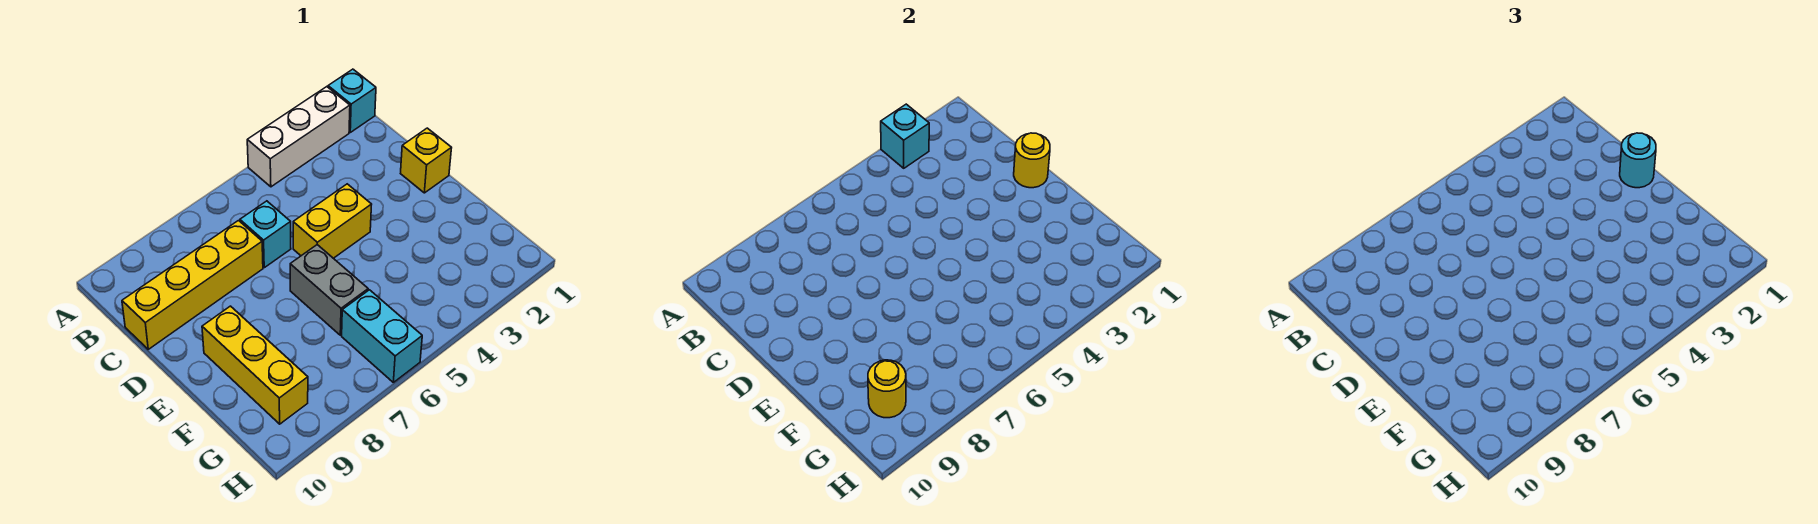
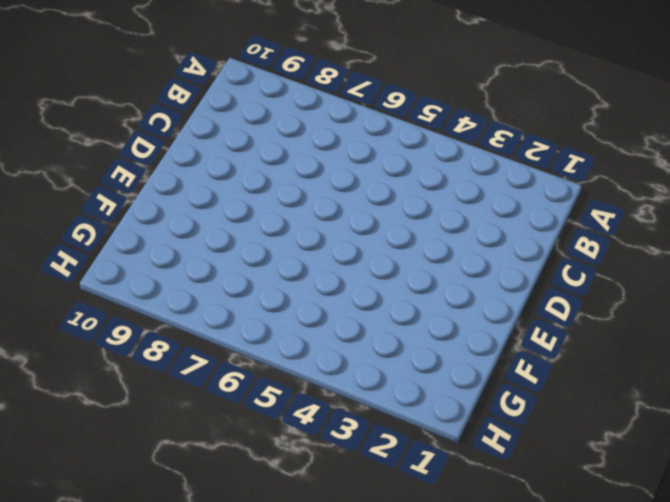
none -> cyan brick A1 level 1
none -> white brick A2:A4 level 1
none -> cyan brick C6 level 1

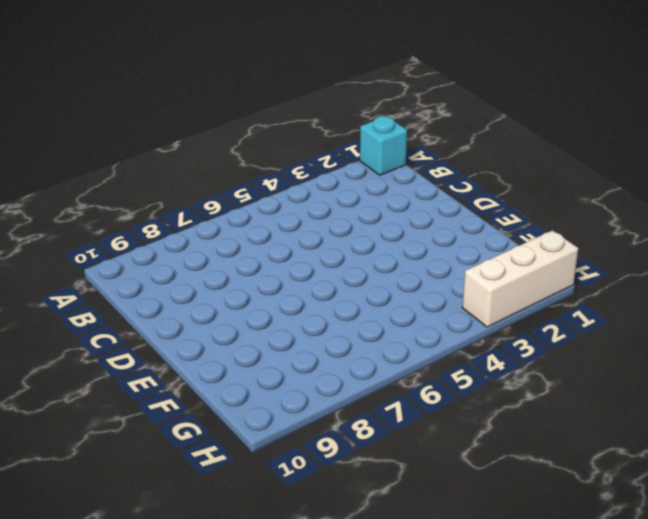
white brick H1:H3 level 1 -> white brick A2:A4 level 1
none -> cyan brick C6 level 1
none -> yellow brick C7:C10 level 1
none -> yellow brick D1 level 1

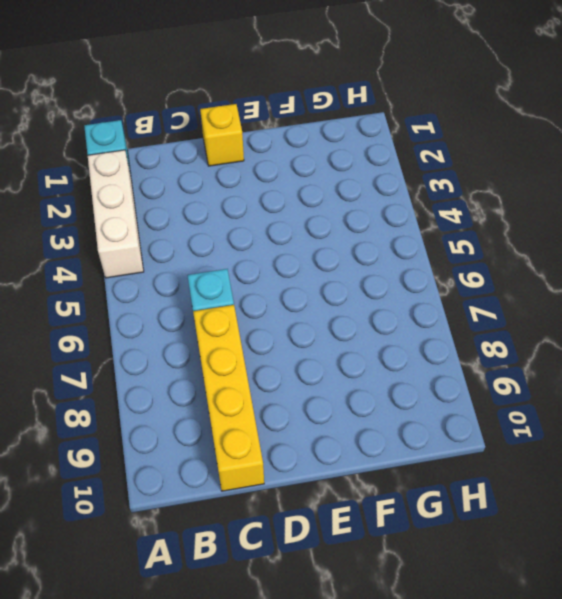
none -> yellow brick D4:D5 level 1
none -> grey brick E6:F6 level 1
none -> yellow brick E9:G9 level 1

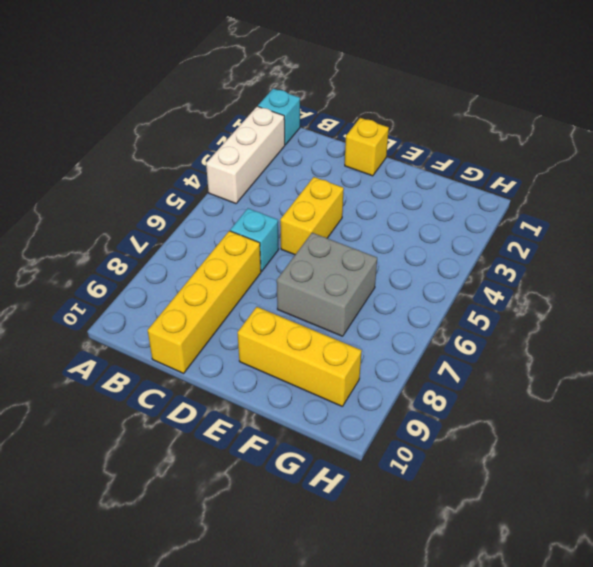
grey brick E6:F7 level 1 -> grey brick E6:F6 level 1
none -> cyan brick G6:H6 level 1
none -> cyan brick A3 level 2
none -> yellow round brick D1 level 2

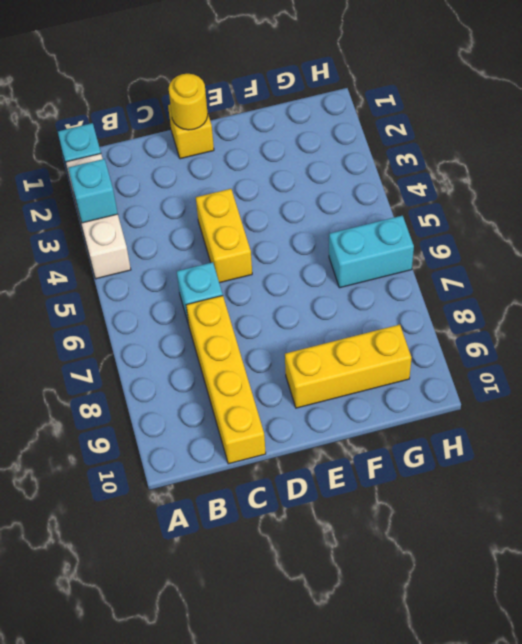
none -> grey brick E6:F6 level 1
none -> yellow round brick G9 level 2
none -> cyan round brick D1 level 3

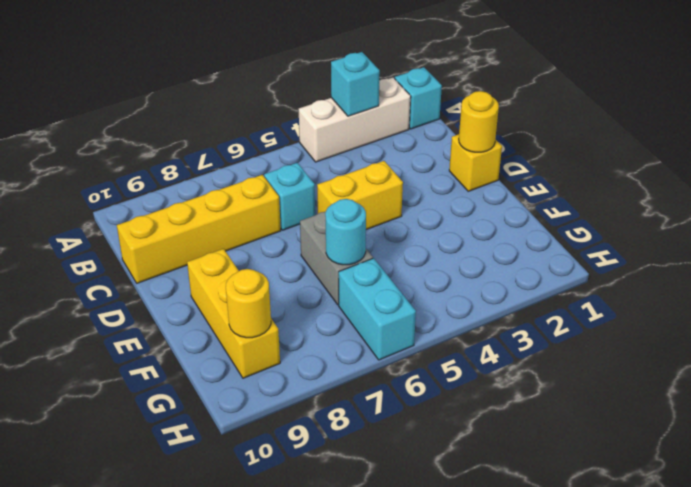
cyan round brick F6 level 2 -> cyan round brick D1 level 3

